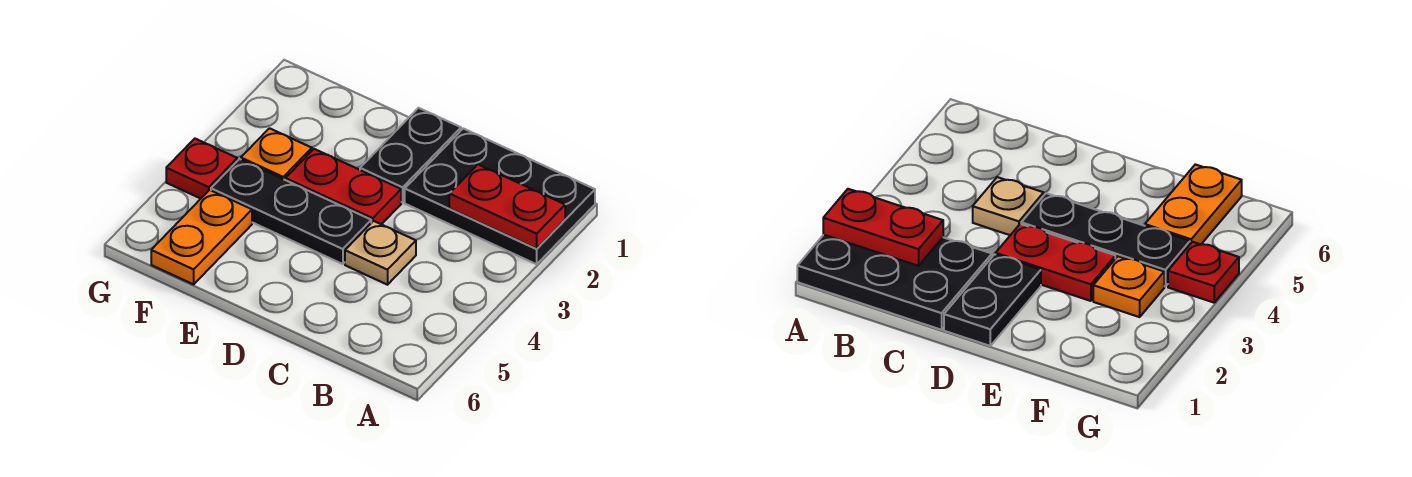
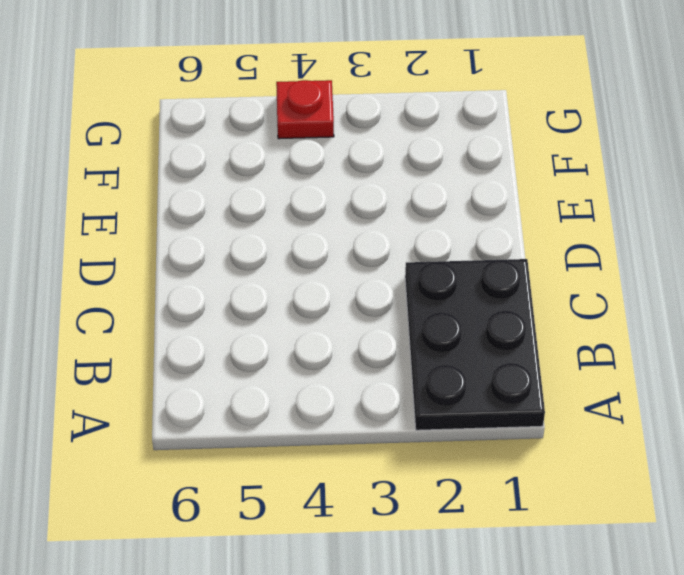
none -> tan plate C4 level 1
none -> black plate D1:D2 level 1

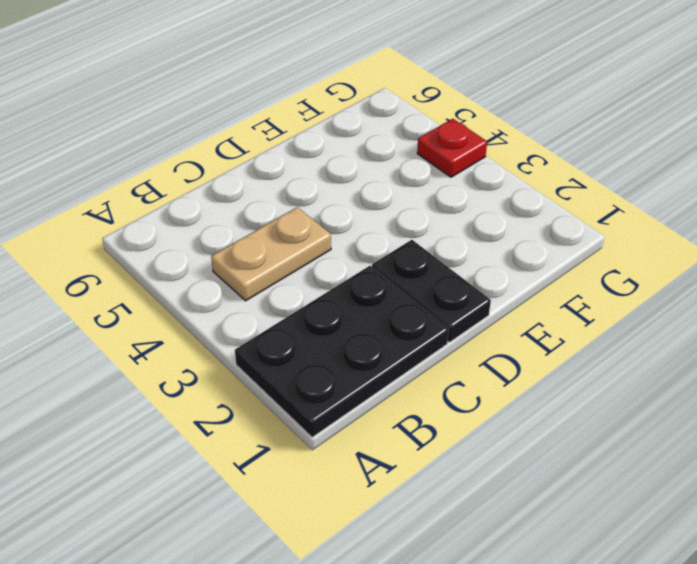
tan plate B4:C4 level 1 -> tan plate C4 level 1
none -> red plate D3:E3 level 1
none -> black plate D4:F4 level 1

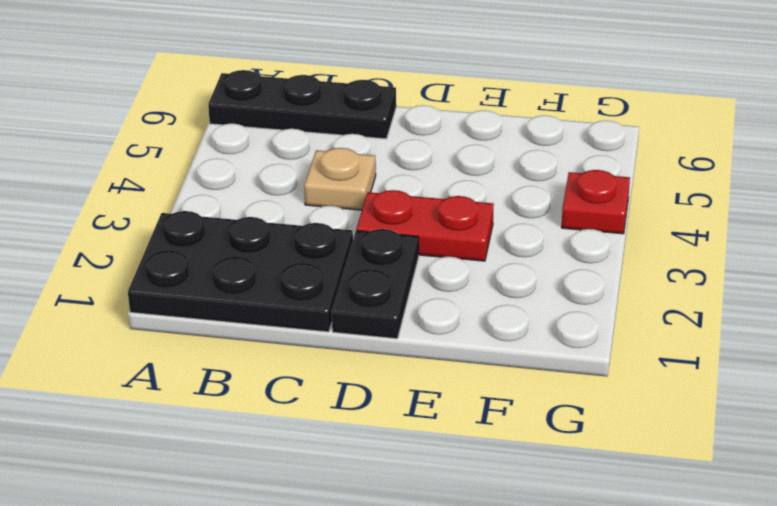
black plate A6:C6 level 1 -> black plate D4:F4 level 1
none -> orange plate F3 level 1
none -> orange plate F5:F6 level 1

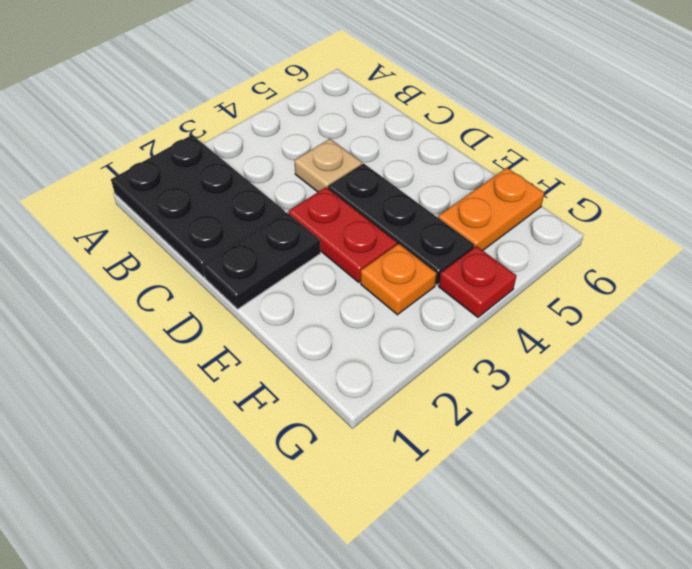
none -> red plate A2:B2 level 2

